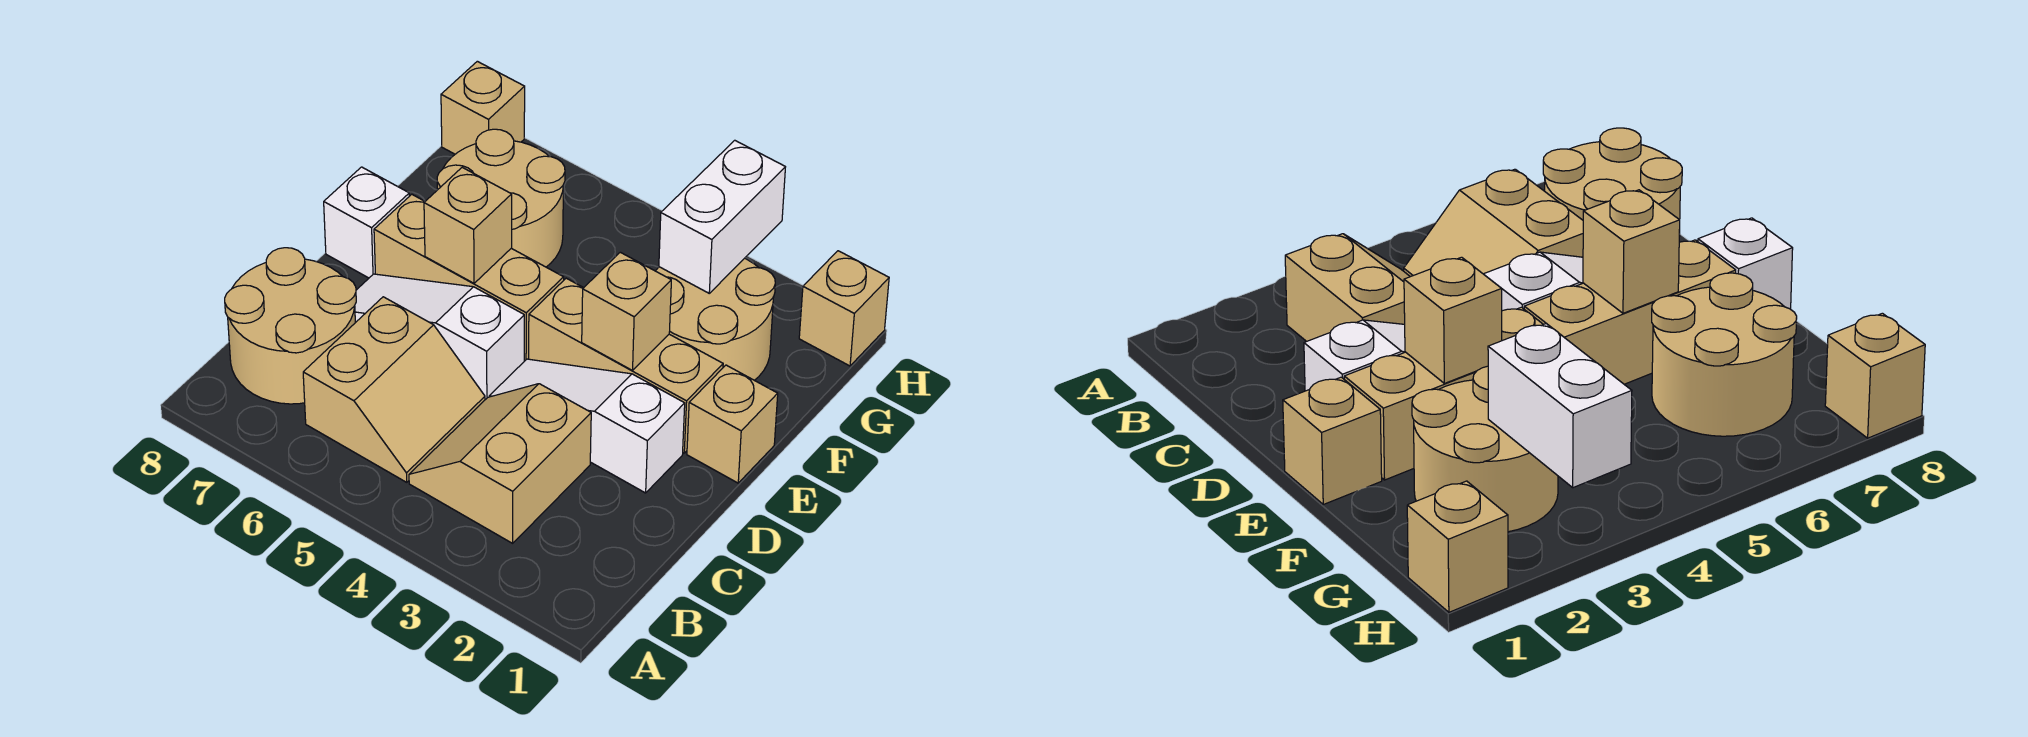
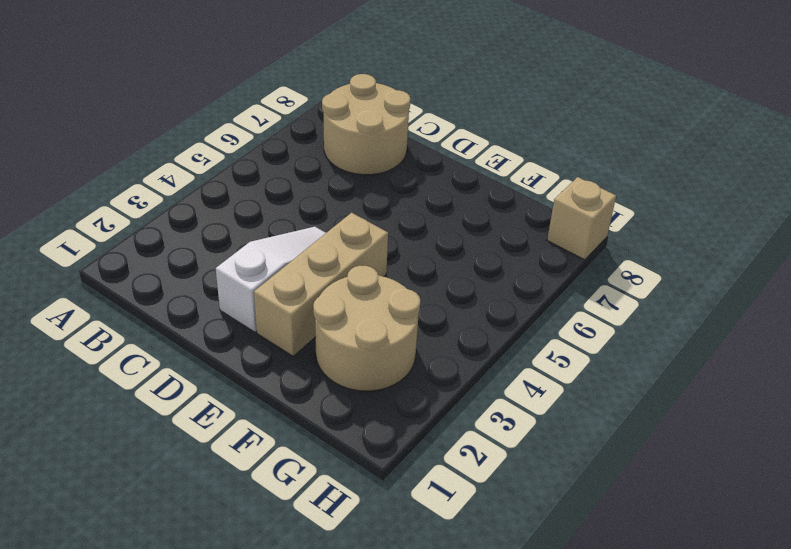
none -> tan slope B3:C4 level 1 top 3
none -> tan slope B5:C6 level 1 top 6
none -> white slope D5:D7 level 1 top 5

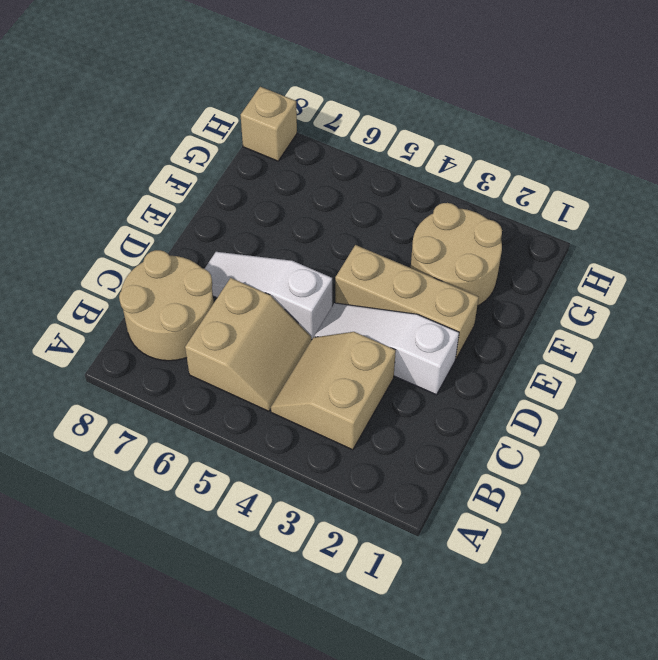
none -> tan brick E1 level 1
none -> tan brick E5:E7 level 1
none -> white brick E8 level 1

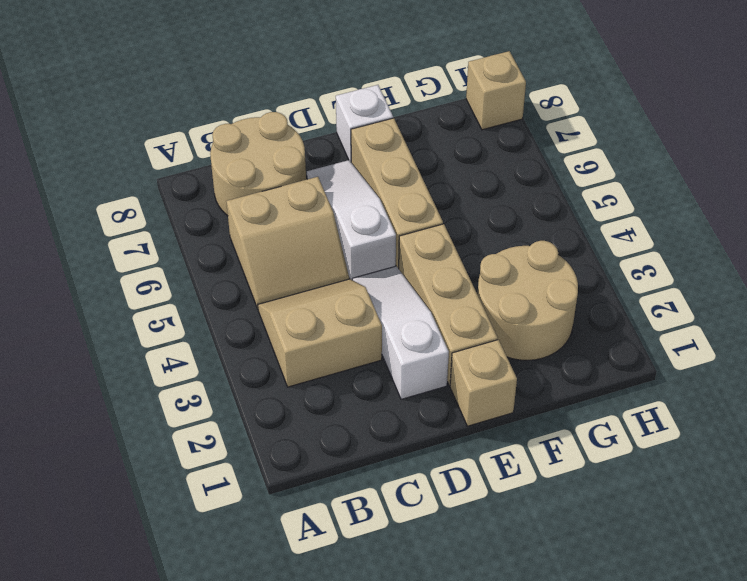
none -> tan round brick F6:G7 level 1
none -> tan brick H1 level 1
none -> tan brick E3 level 2

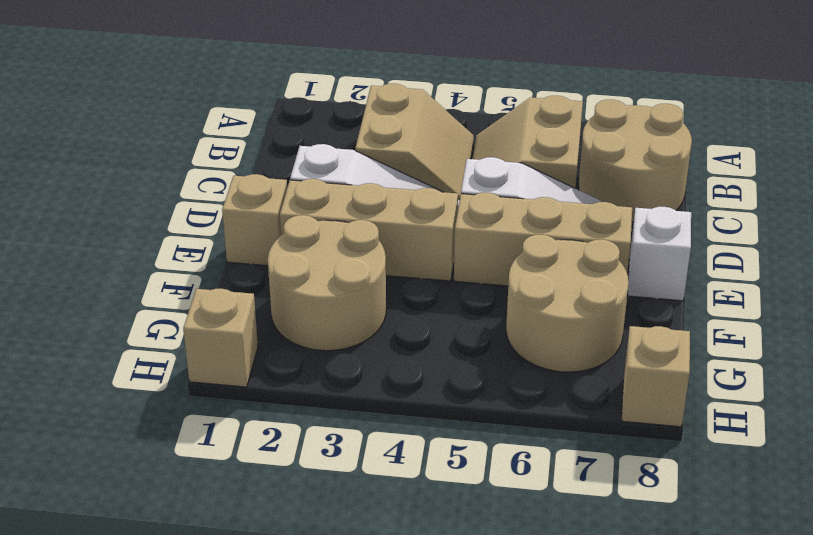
none -> tan brick E3 level 2
none -> tan brick E6 level 2
none -> white brick G3:H3 level 2

